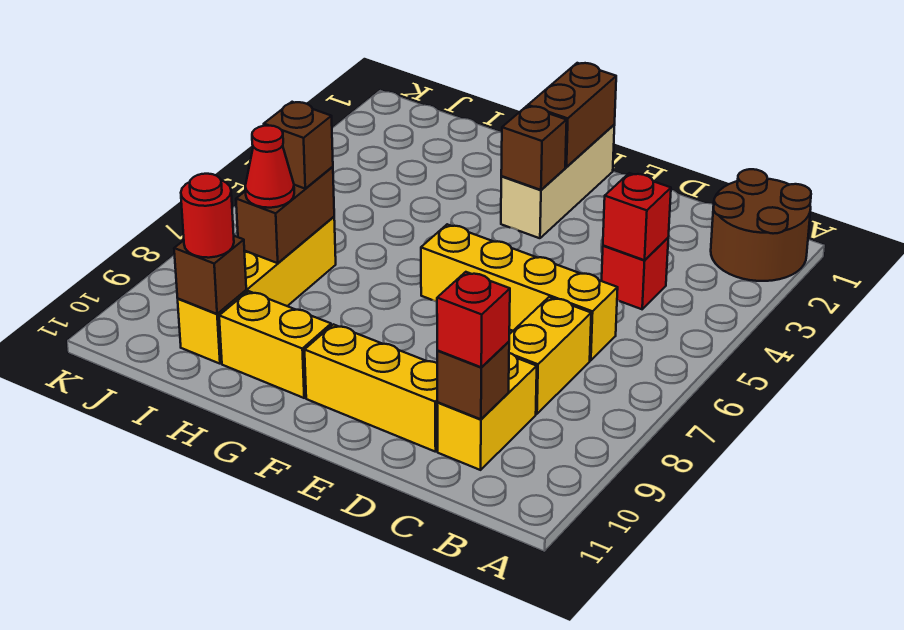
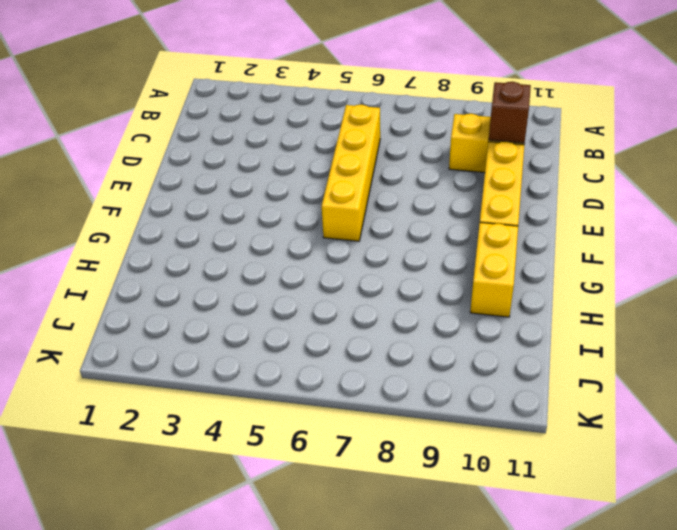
none -> brown round brick A1:B2 level 1
none -> red brick C4 level 1
none -> yellow brick C7:C8 level 1

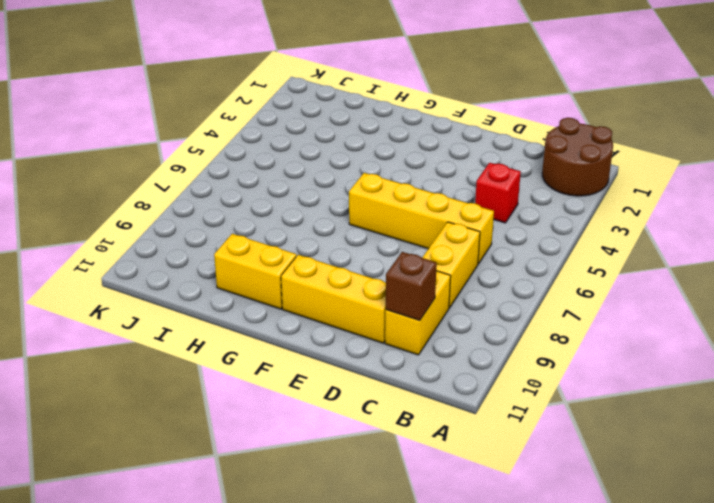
none -> tan brick F1:F3 level 1
none -> yellow brick I7:I10 level 1
none -> red brick C4 level 2

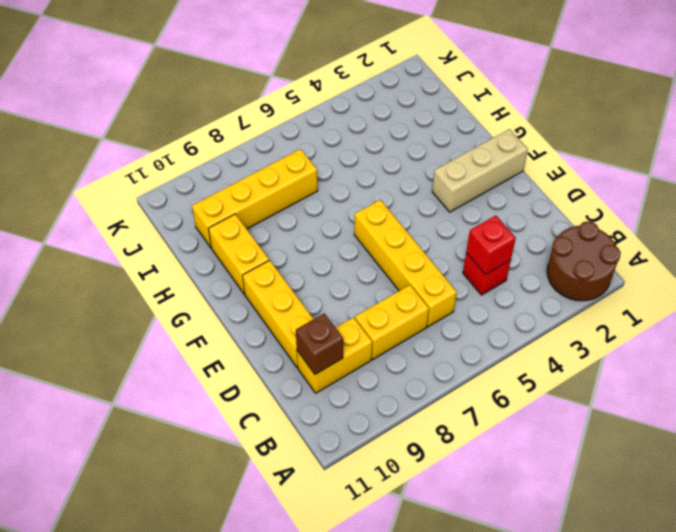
none -> brown brick F1:F2 level 2
none -> brown brick F3 level 2
none -> brown brick I7:I8 level 2

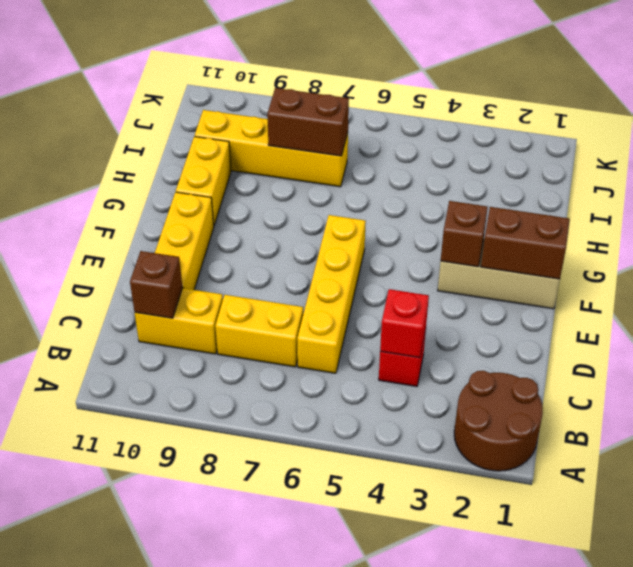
none -> brown brick I10 level 2
none -> red brick C10 level 3
none -> brown brick I7 level 3

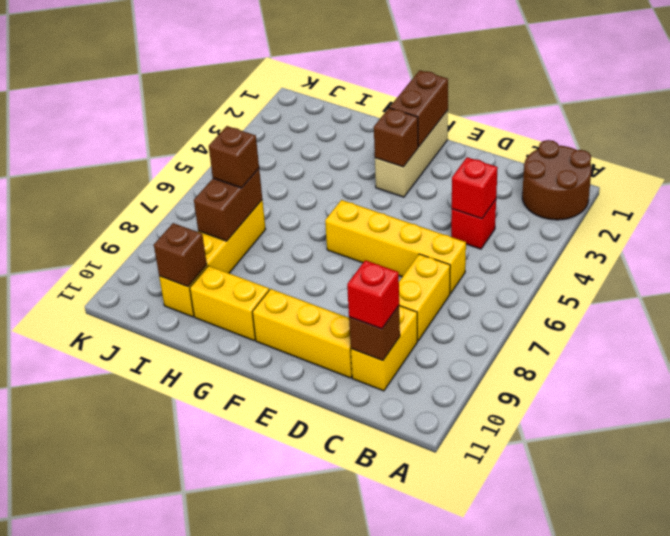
none -> red cone I8 level 3
none -> red round brick I10 level 3

